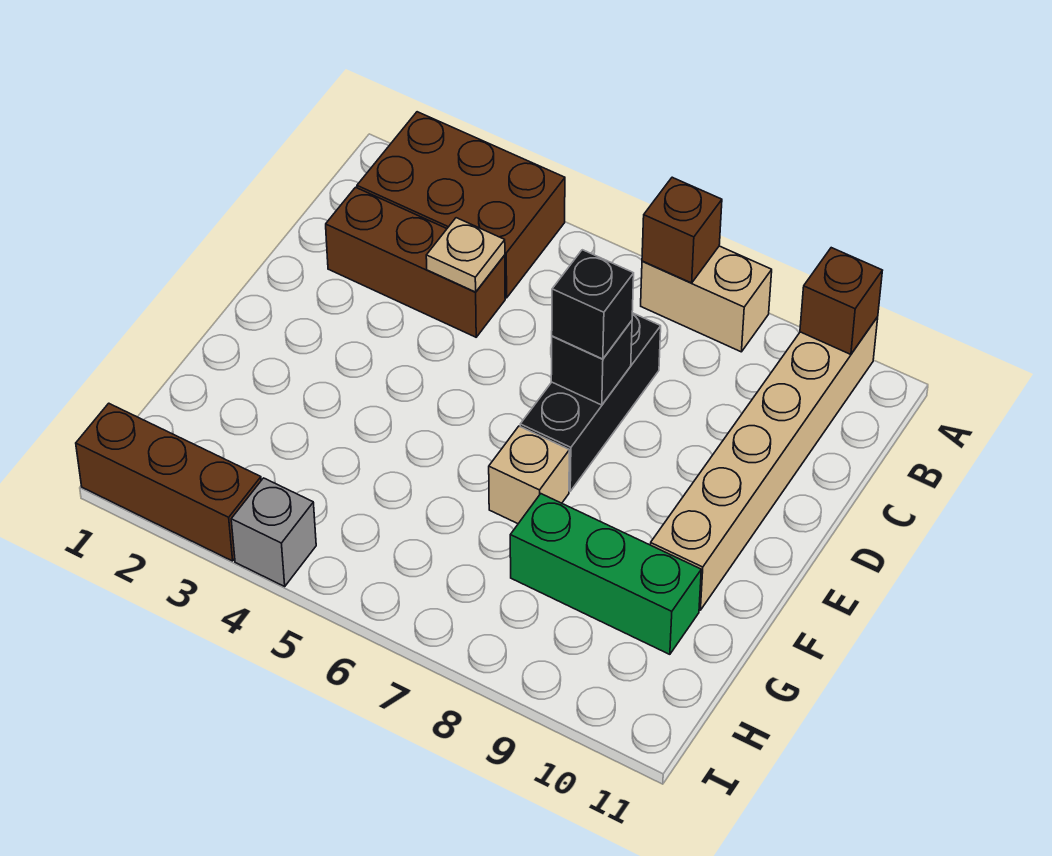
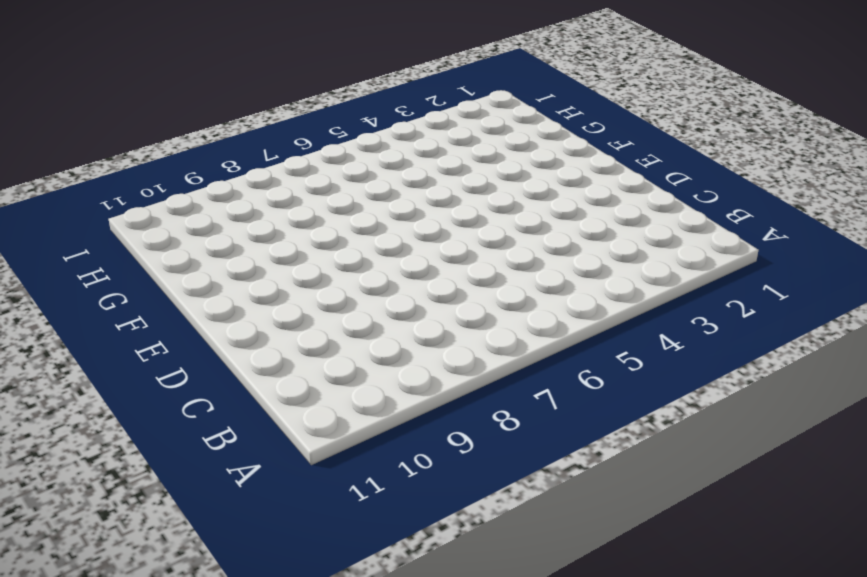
none -> brown brick A2:B4 level 1
none -> tan brick A7:A8 level 1
none -> tan brick A10:F10 level 1

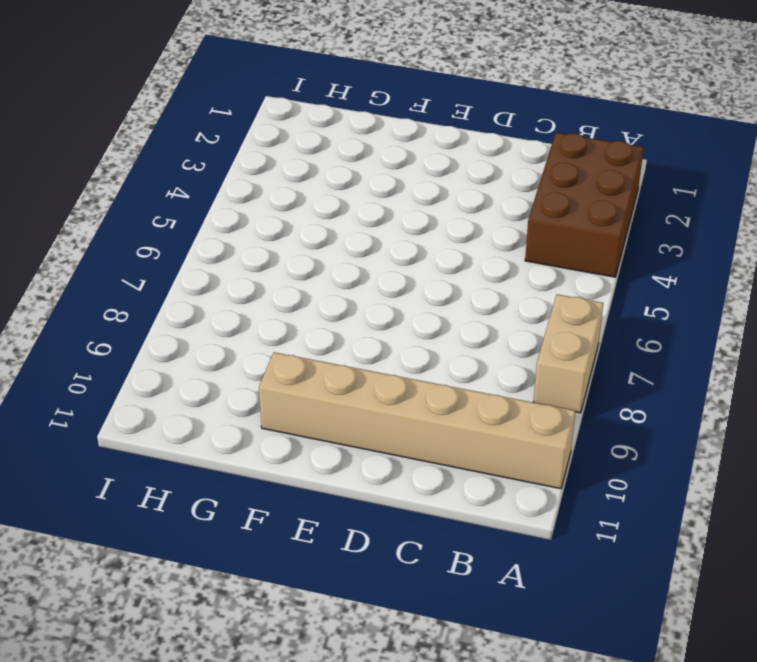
none -> brown brick C2:C4 level 1
none -> black brick C7:E7 level 1
none -> tan brick F7 level 1

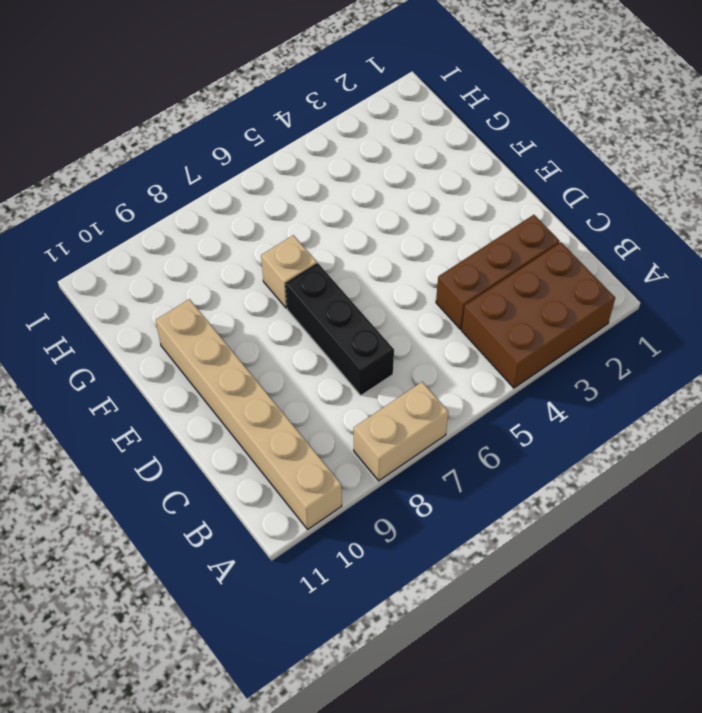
none -> green brick G8:G10 level 1
none -> brown brick I1:I3 level 1
none -> grey brick I4 level 1

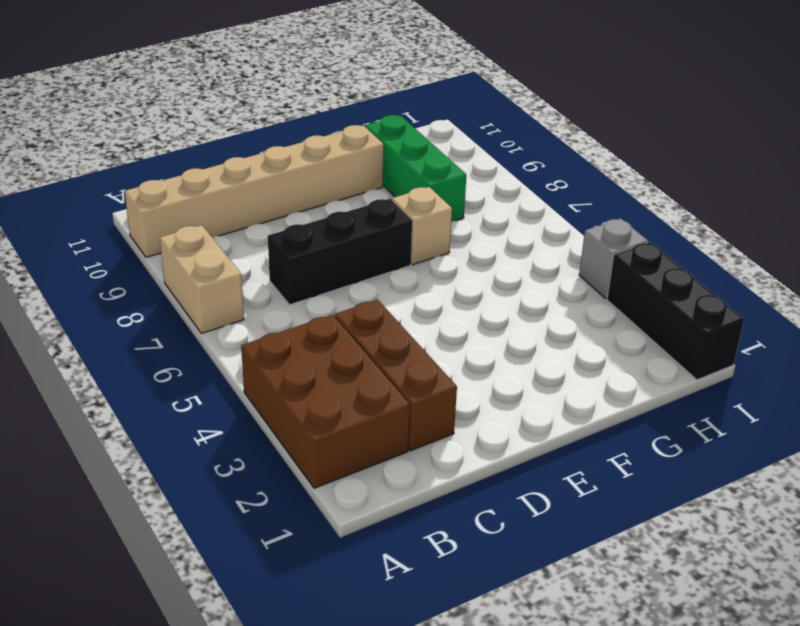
black brick I1:I3 level 1 -> brown brick I1:I3 level 1
none -> brown brick A7 level 2
none -> brown brick A10 level 2
none -> tan plate C4 level 2

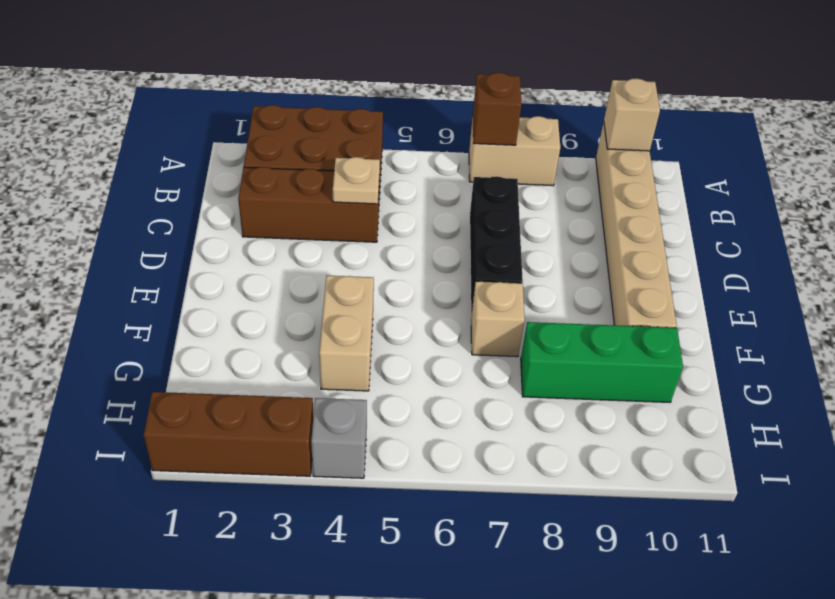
tan brick A10 level 2 -> brown brick A10 level 2
tan brick F4:G4 level 1 -> none
none -> black brick D7 level 2
none -> black brick D7 level 3

